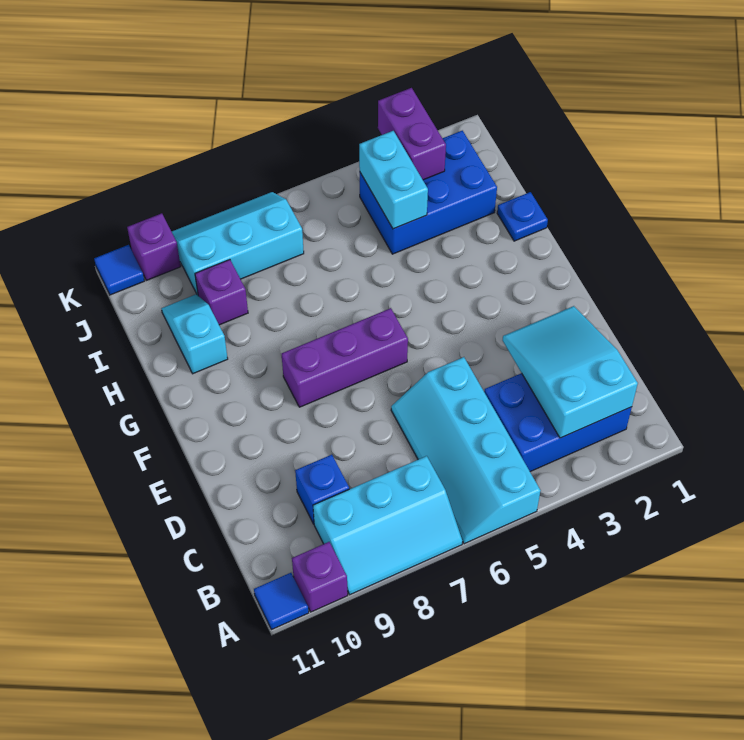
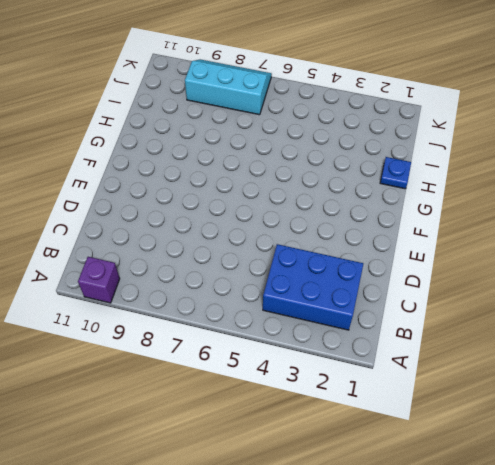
none -> cyan slope A5:D6 level 1 top 5
none -> cyan slope A7:B9 level 1 top B
none -> blue tile A11 level 1

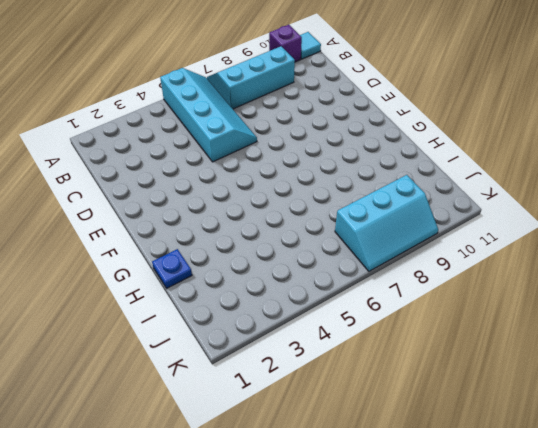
cyan tile A11 level 1 -> blue tile A11 level 1
none -> blue brick B2:C4 level 1
none -> blue brick C9 level 1
none -> purple brick F6:F8 level 1

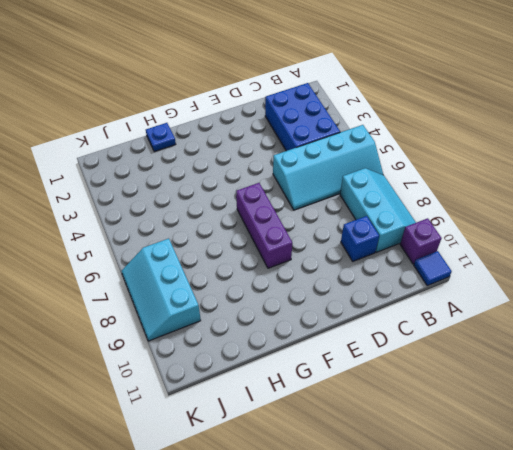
none -> cyan slope H10:I10 level 1 top H
none -> blue brick I2:J4 level 1
none -> purple brick I9 level 1

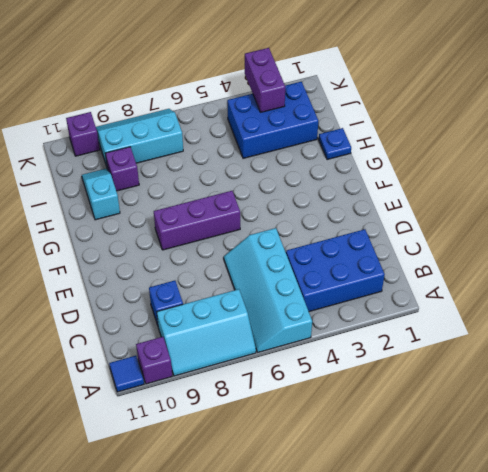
none -> blue tile K11 level 1
none -> cyan slope B2:D3 level 2 top B
none -> cyan brick I4:J4 level 2

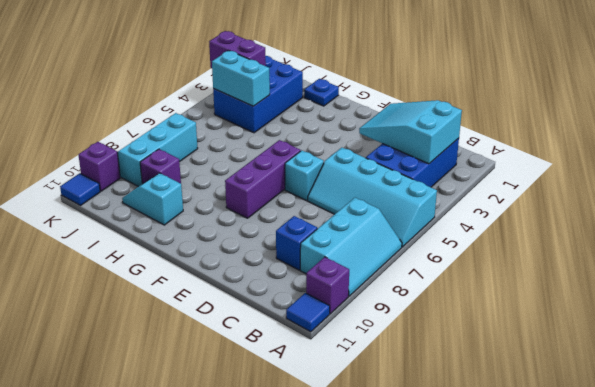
cyan brick E6 level 1 -> none

